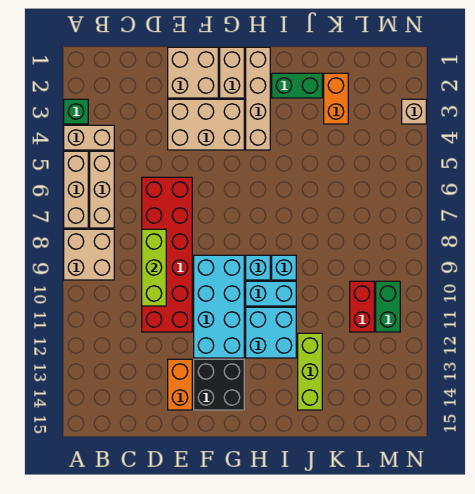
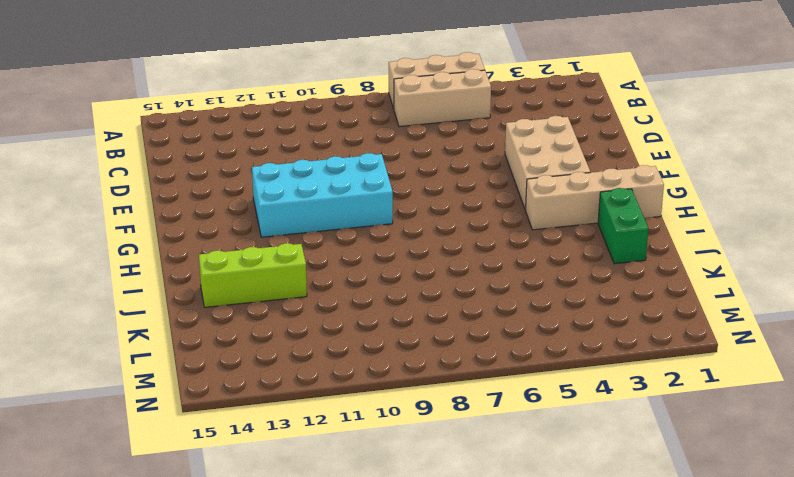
none -> green brick A3 level 1
none -> tan brick A4:B4 level 1
none -> tan brick A8:B9 level 1

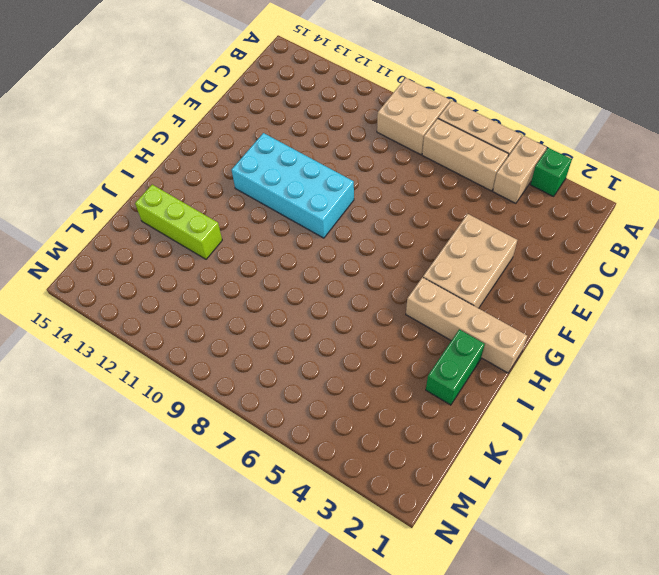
none -> red brick D6:E11 level 1
none -> tan brick E1:F2 level 1
none -> orange brick E13:E14 level 1

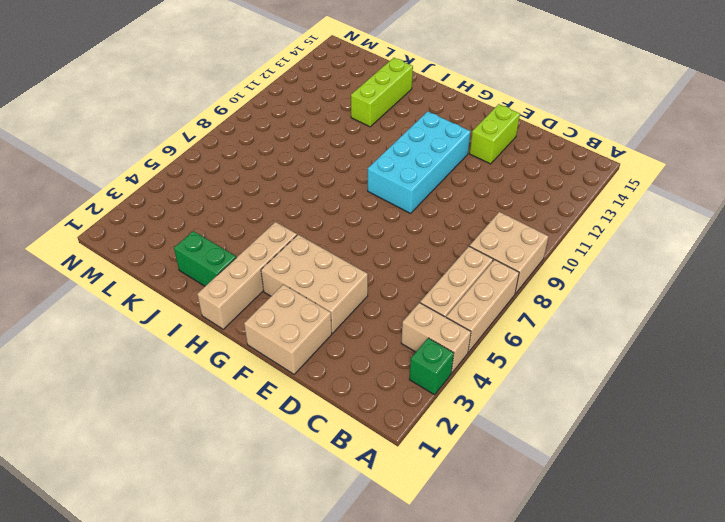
lime brick E13:E14 level 1 -> orange brick E13:E14 level 1
none -> red brick D6:E11 level 1
none -> black brick F13:G14 level 1
none -> tan brick G1:G2 level 1

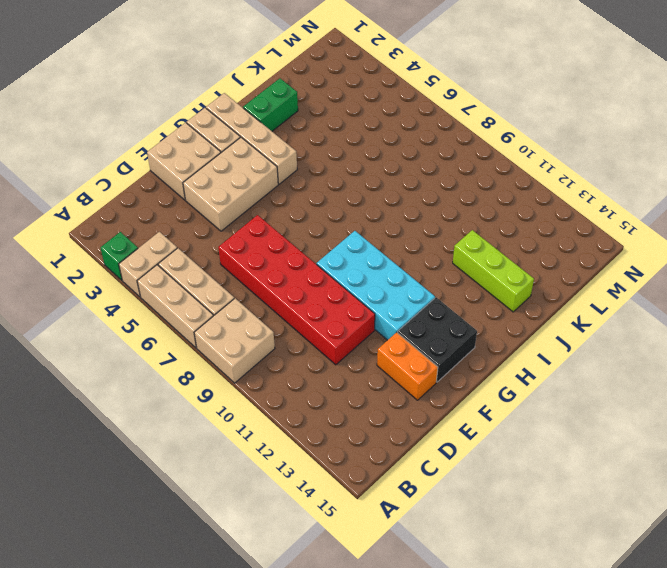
none -> cyan brick H9 level 1
none -> cyan brick H10:I10 level 1
none -> cyan brick H11:I12 level 1

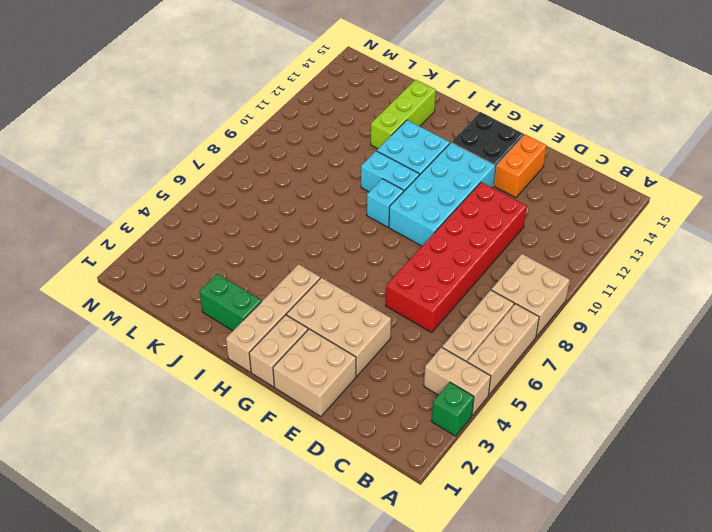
none -> cyan brick I9 level 1
none -> orange brick K2:K3 level 1
none -> red brick L10:L11 level 1

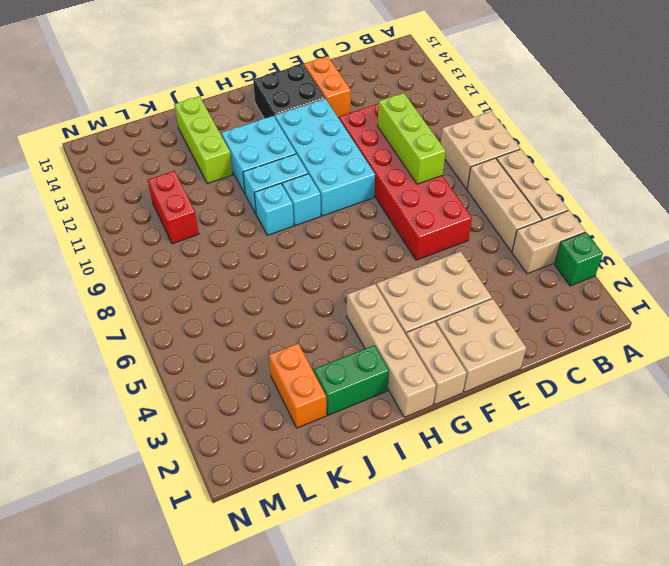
none -> green brick M10:M11 level 1
none -> tan brick N3 level 1

